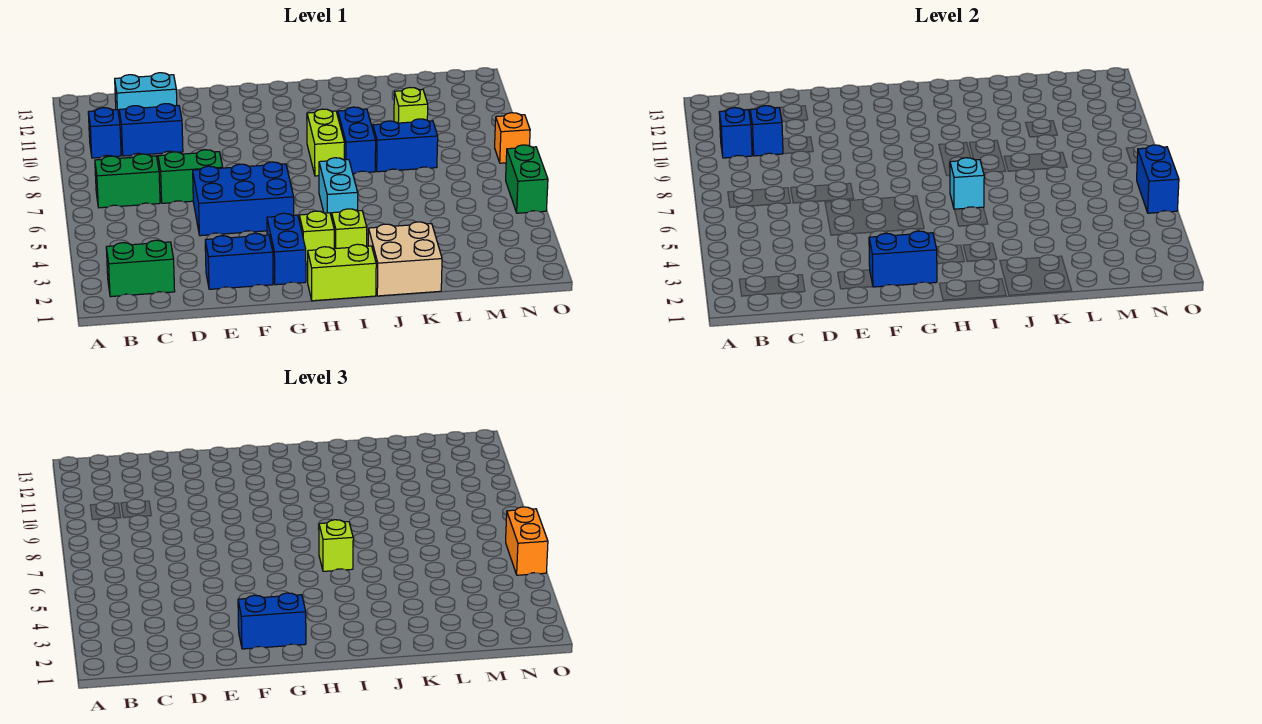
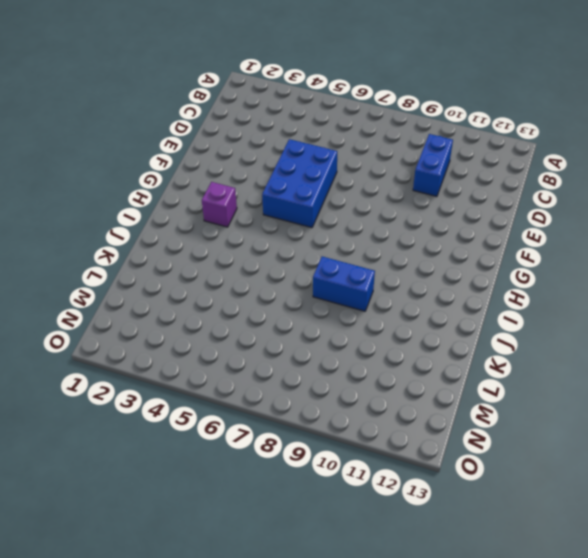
purple brick H3 level 1 -> lime brick H3 level 1
none -> green brick B2:C2 level 1
none -> green brick B7:C7 level 1
none -> blue brick B10 level 1

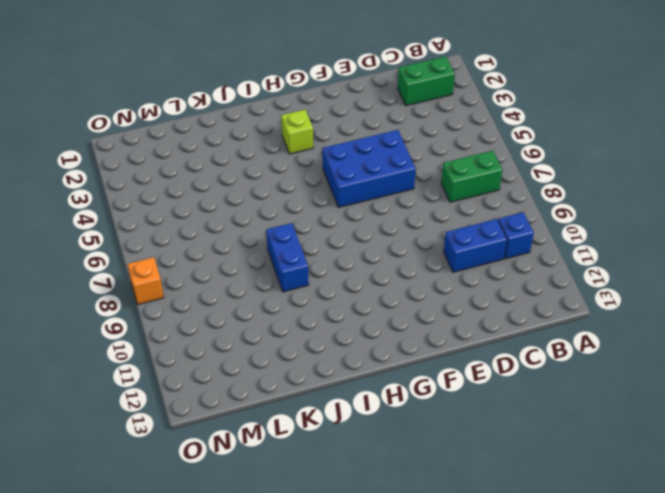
none -> cyan brick C12:D12 level 1
none -> green brick D7:E7 level 1
none -> blue brick E2:F2 level 1

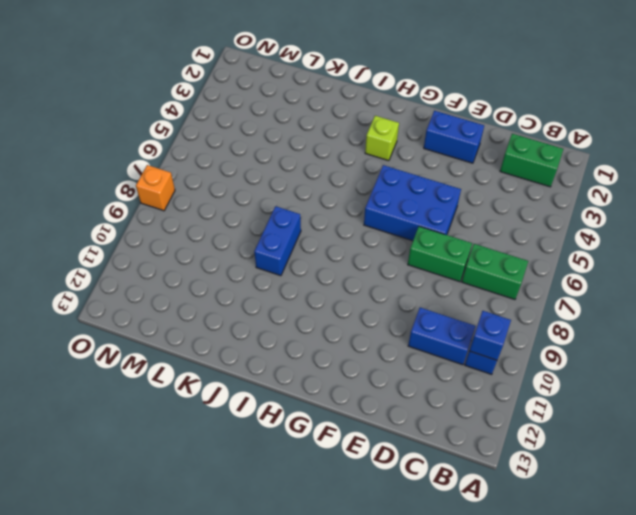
none -> cyan brick C12:D12 level 1
none -> blue brick G2:G3 level 1
none -> lime brick H1:I1 level 1

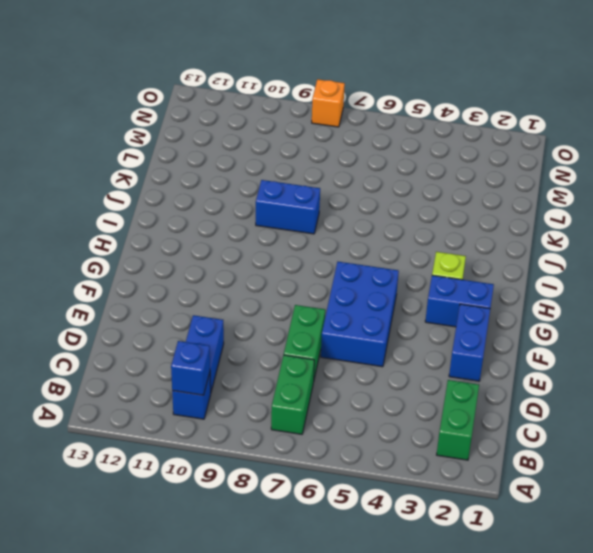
none -> cyan brick C12:D12 level 1
none -> lime brick H1:I1 level 1
none -> lime brick I3 level 1

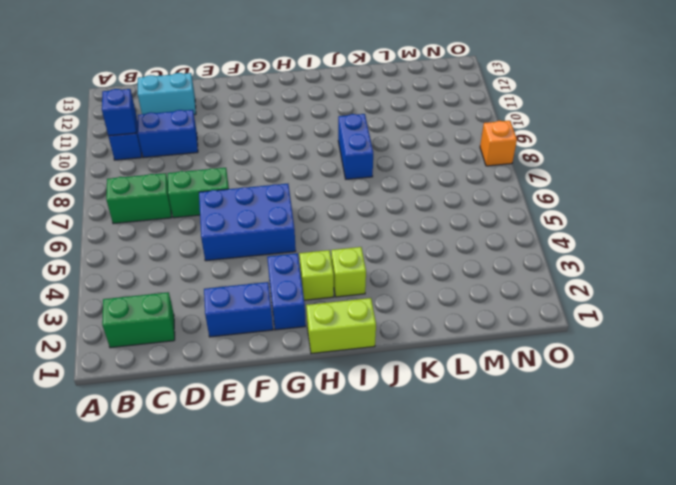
none -> cyan brick I5:I6 level 1
none -> lime brick I8:I9 level 1
none -> tan brick J1:K2 level 1

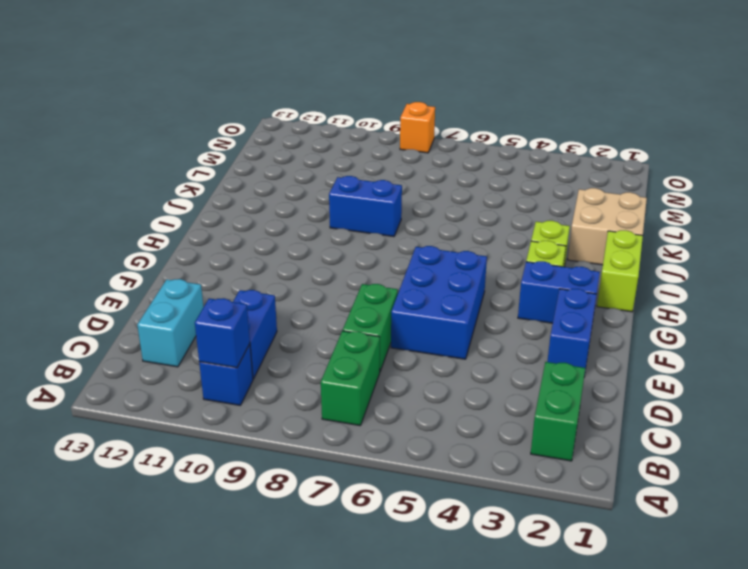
none -> cyan brick I5:I6 level 1
none -> lime brick I8:I9 level 1
none -> blue brick K8:L8 level 1

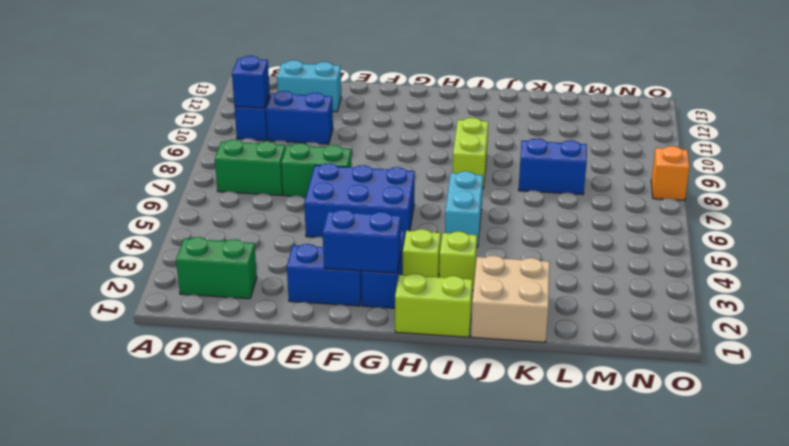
none -> blue brick J8:J9 level 1
none -> lime brick L10 level 1
none -> green brick O5:O6 level 1

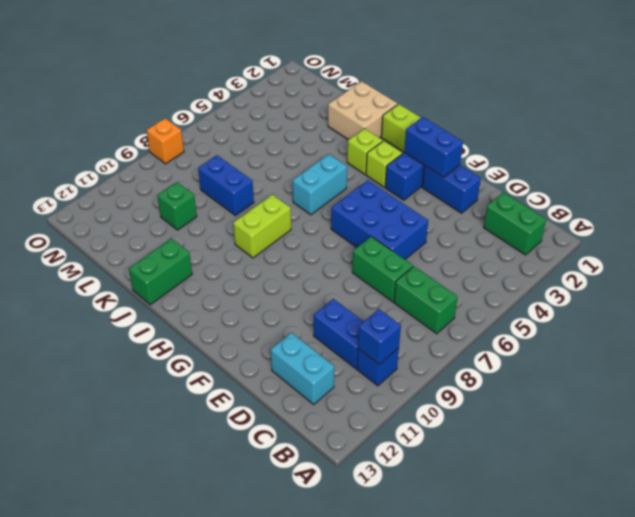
green brick J12:J13 level 1 -> green brick O5:O6 level 1
green brick L10 level 1 -> lime brick L10 level 1
none -> blue brick J8:J9 level 1
none -> blue brick C10 level 2
none -> cyan brick I6 level 2

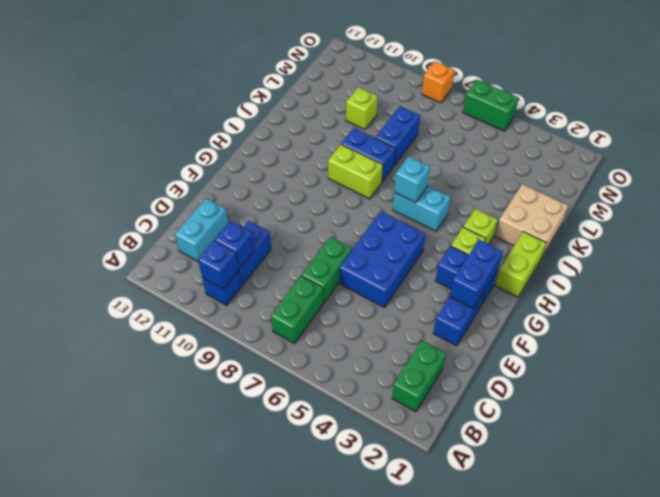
none -> blue brick O5:O6 level 2
none -> blue brick F2:G2 level 3
none -> lime brick I6 level 3

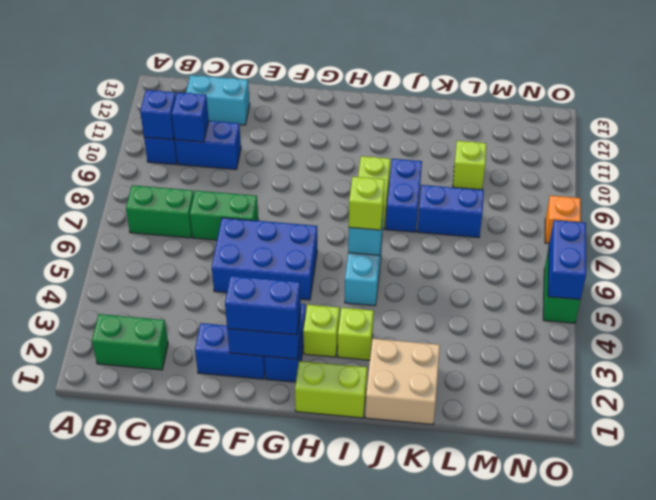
none -> orange brick O5:O6 level 3

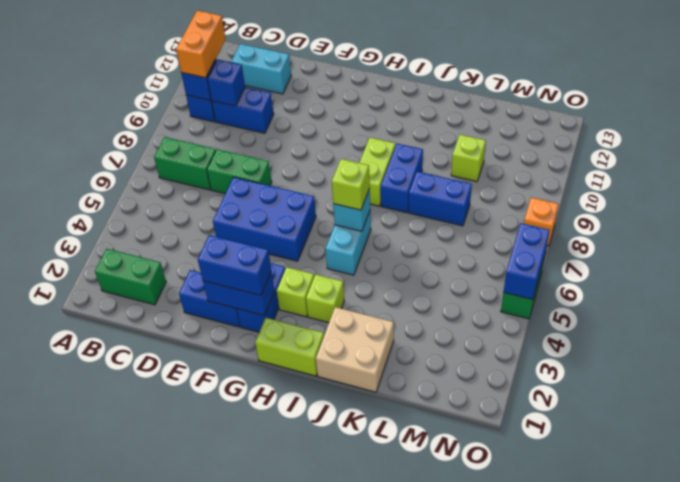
orange brick B10:B11 level 3 -> orange brick O5:O6 level 3

